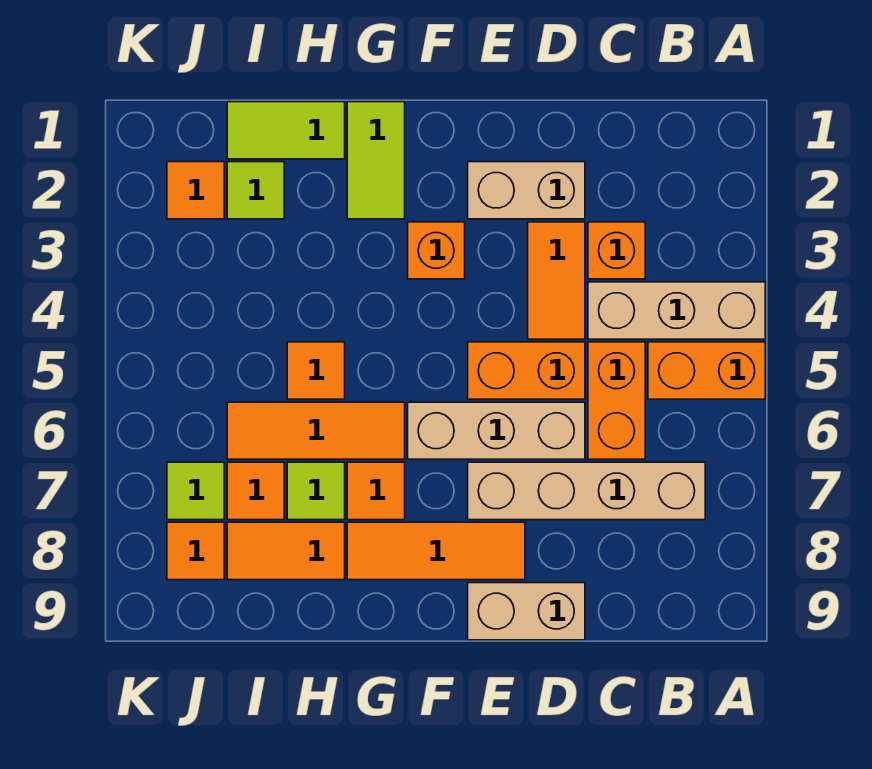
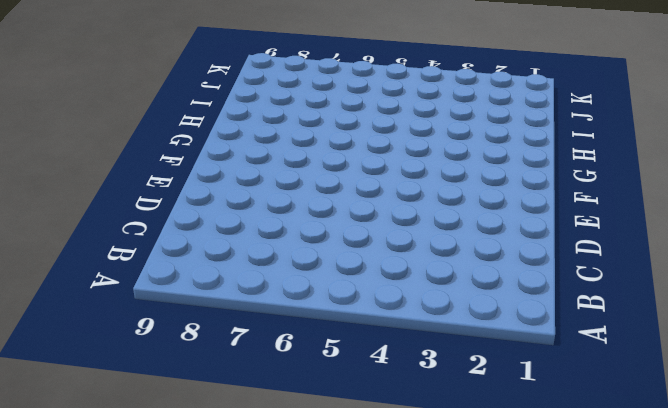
none -> tan brick A4:C4 level 1
none -> orange brick A5:B5 level 1
none -> tan brick B7:E7 level 1

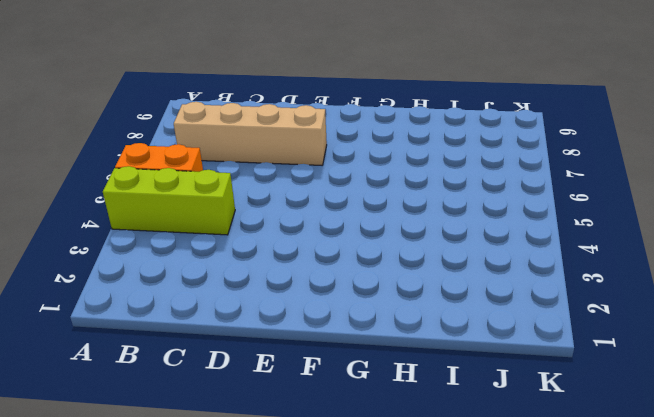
lime brick A4:C4 level 1 -> tan brick A4:C4 level 1
none -> orange brick C3 level 1
none -> orange brick C5:C6 level 1
none -> tan brick D2:E2 level 1

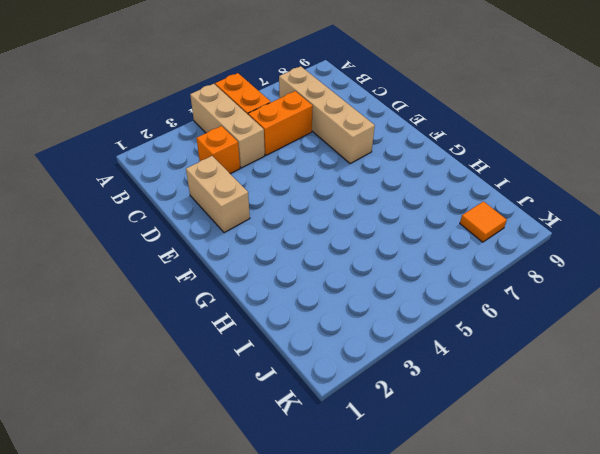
none -> orange tile D3:D4 level 1
none -> orange brick D5:E5 level 1
none -> tan brick D6:F6 level 1

